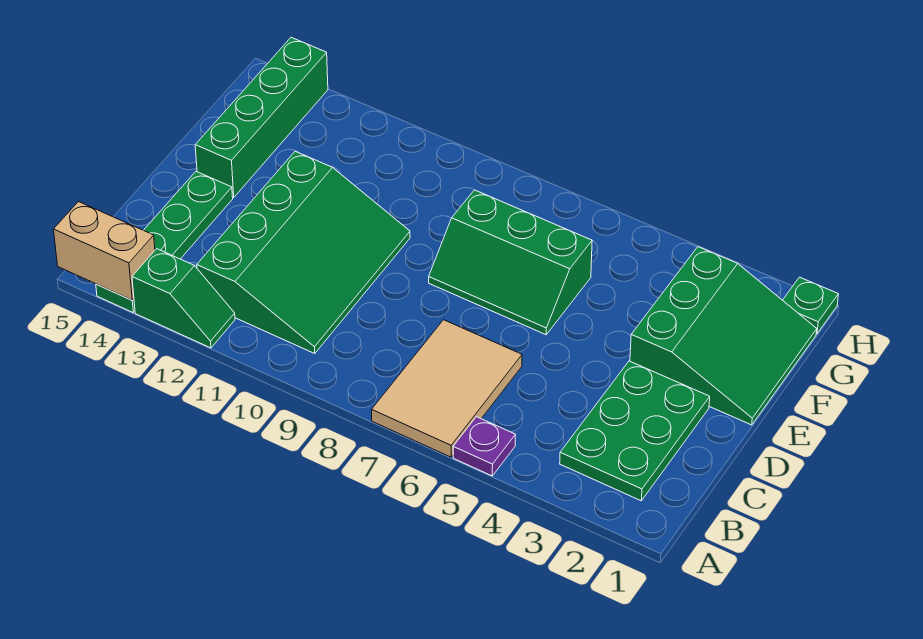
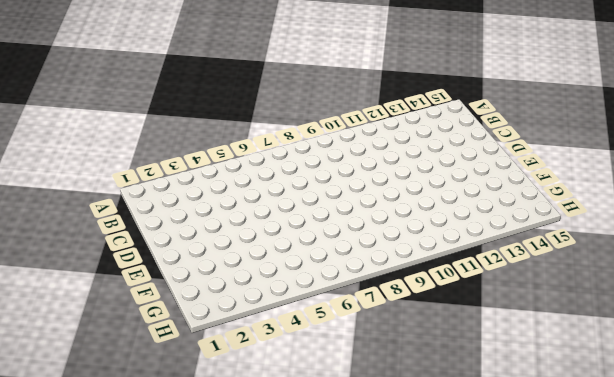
none -> purple plate A5 level 1
none -> tan tile A6:C7 level 1

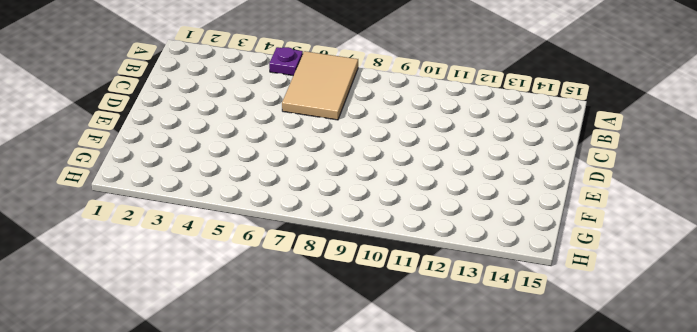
none -> green slope A12:A13 level 1 top 13
none -> green plate A14:D14 level 1

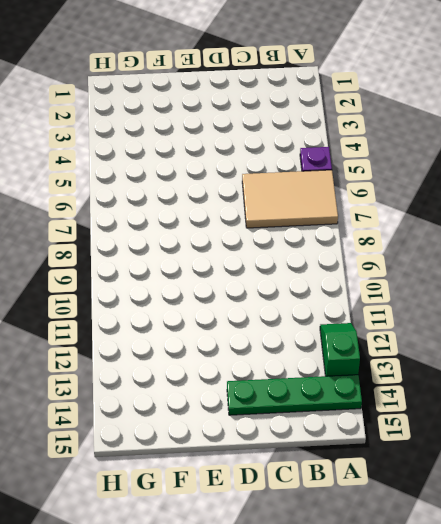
none -> green plate B2:D3 level 1
none -> green slope B10:E12 level 1 top 12

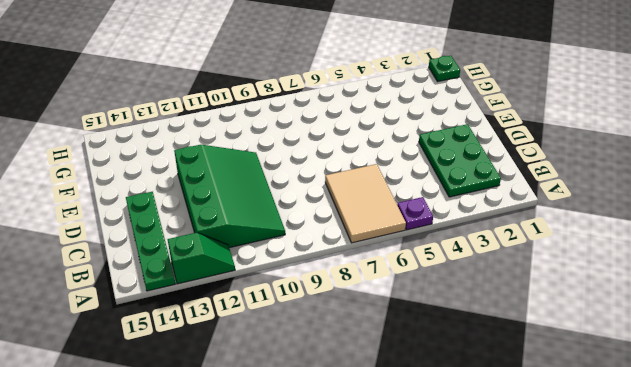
none -> green slope E1:G3 level 1 top 3
none -> green slope E6:F8 level 1 top F

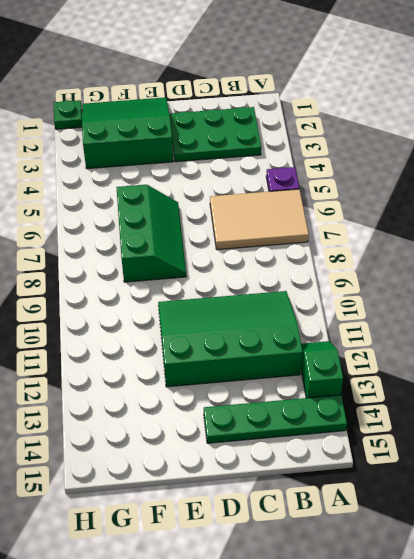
none -> green brick E14:H14 level 1
none -> tan brick A14:A15 level 2

